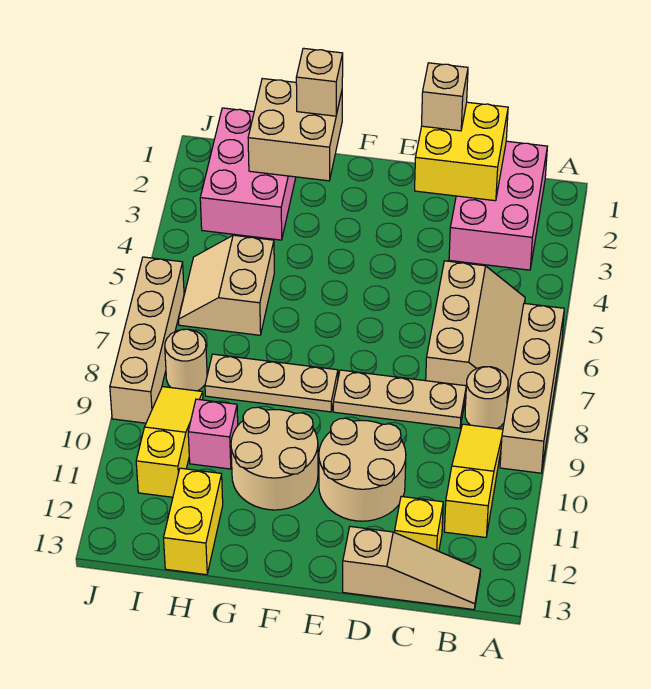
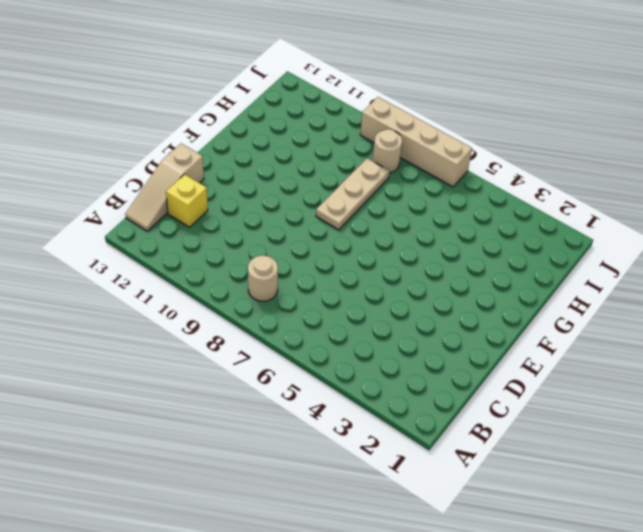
none -> tan brick A6:A9 level 1
none -> pink brick B1:C3 level 1
none -> tan slope B5:C7 level 1 top C

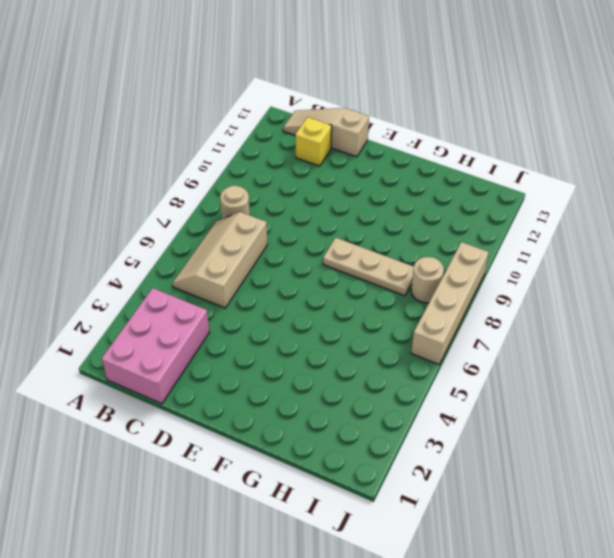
none -> tan brick A6:A9 level 1
none -> yellow slope B9:B11 level 1 top 11
none -> tan plate C8:E8 level 1

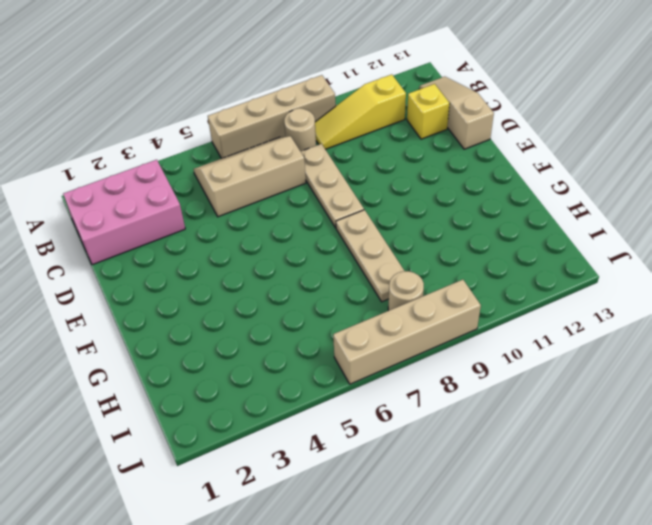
none -> tan round brick D10:E11 level 1
none -> tan round brick F10:G11 level 1
none -> pink brick H1:I3 level 1

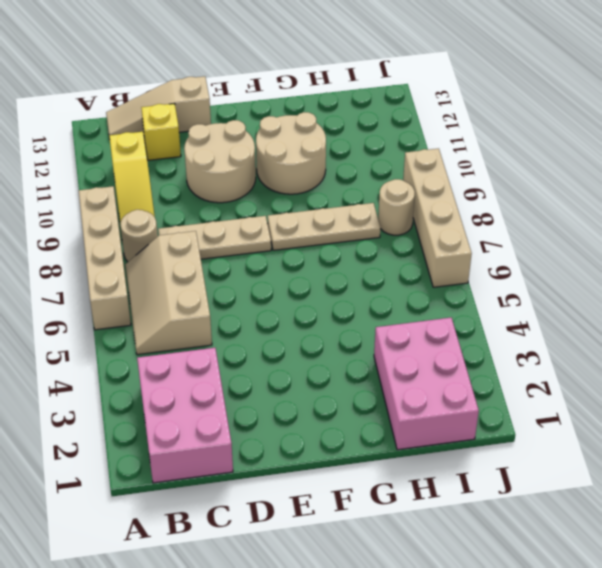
none -> tan slope H5:I6 level 1 top H
none -> pink brick H10 level 1
none -> yellow brick H12:H13 level 1

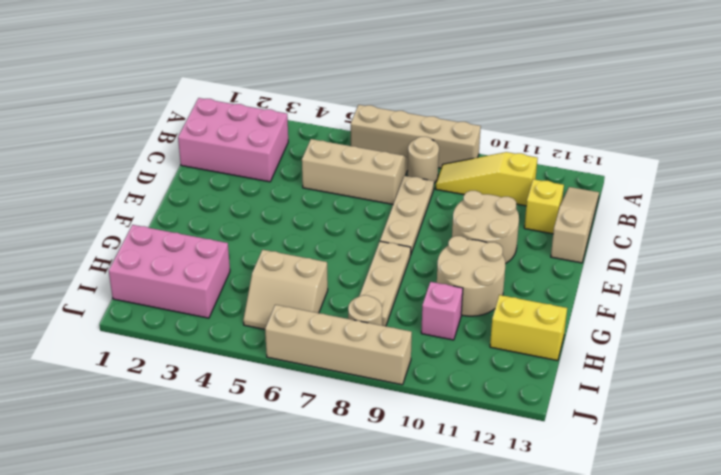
none -> yellow slope I9:I11 level 1 top 11
none -> yellow brick C1:D2 level 2
none -> tan brick G1:H2 level 2

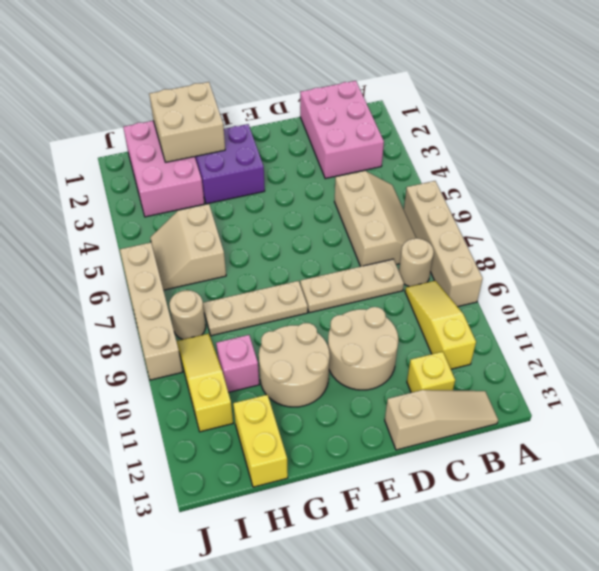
purple brick F2:G3 level 1 -> none
none -> yellow brick C1:D2 level 2
none -> tan brick D1 level 3
none -> tan brick G1 level 3

